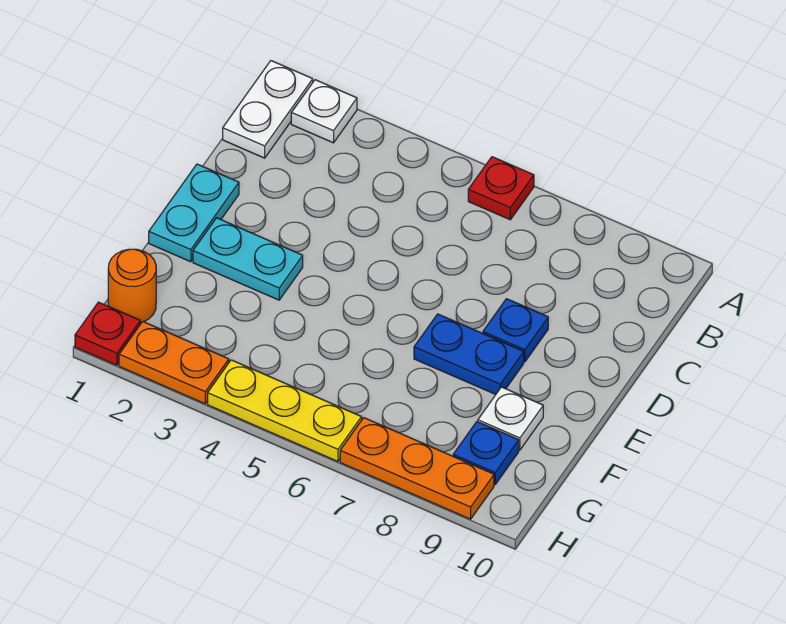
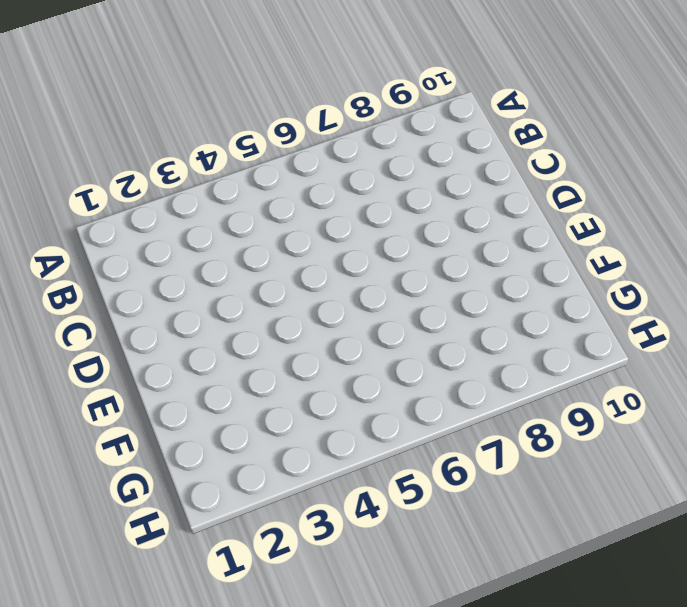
none -> white plate A1:B1 level 1
none -> white plate A2 level 1
none -> red plate A6 level 1

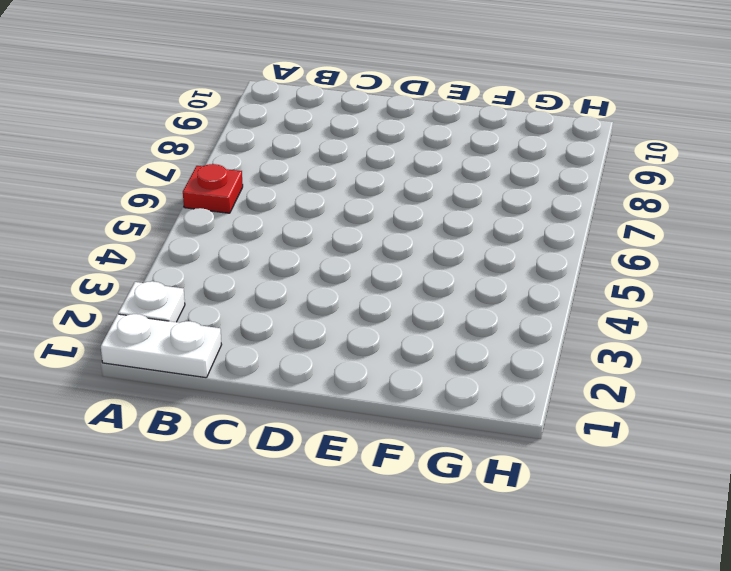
none -> cyan plate D1:E1 level 1
none -> blue plate D8 level 1
none -> cyan plate E2:E3 level 1

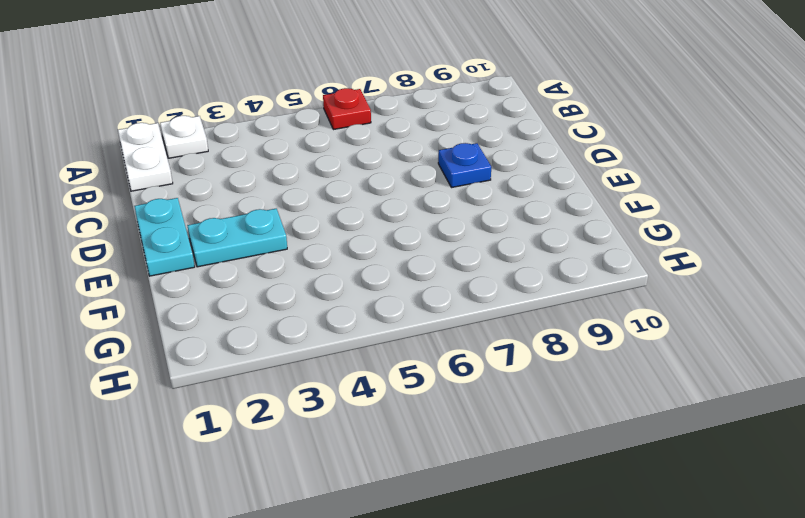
none -> blue plate E7:E8 level 1
none -> white plate F9 level 1
none -> orange round brick G1 level 1

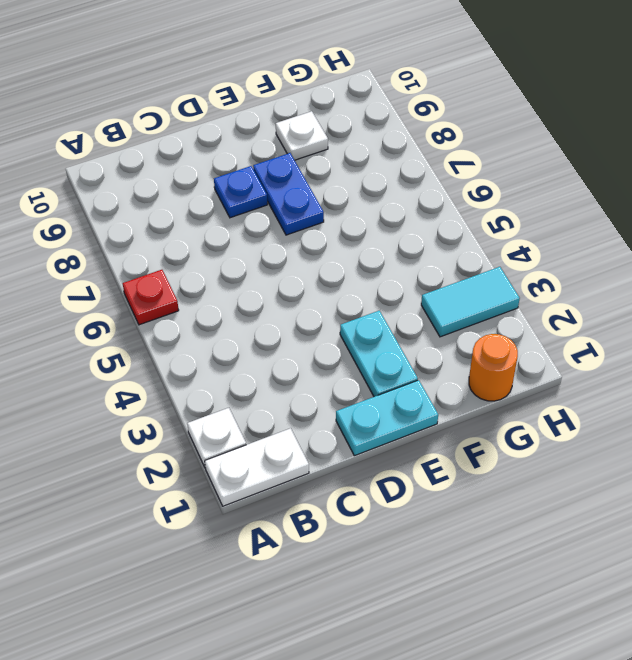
cyan tile G3:H3 level 1 -> orange plate H2:H3 level 1
none -> blue plate G9 level 1
none -> red plate H1 level 1
none -> yellow plate H4:H6 level 1

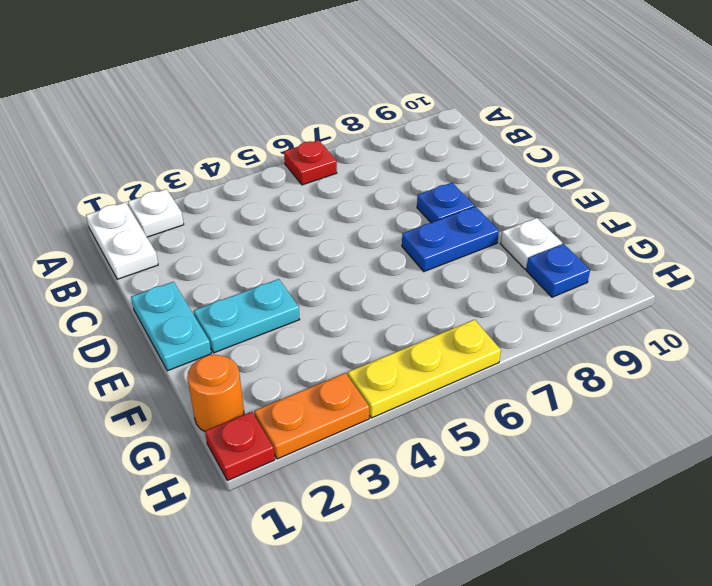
none -> orange plate H7:H9 level 1

